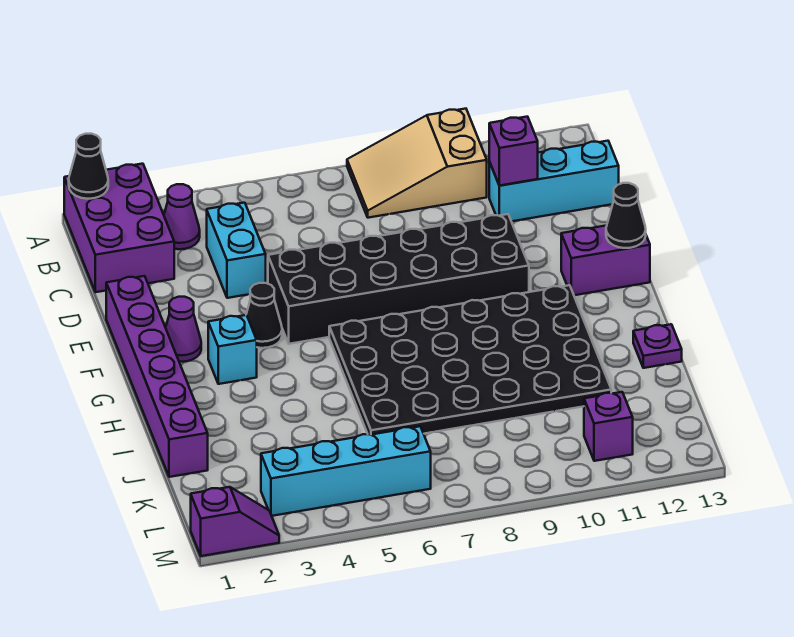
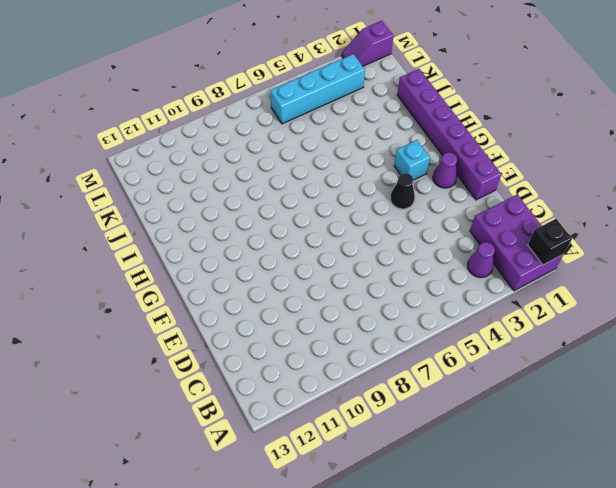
black brick A1 level 2 -> black cone A1 level 2
none -> tan slope A8:B10 level 1 top 10
none -> cyan brick C4:D4 level 1
none -> cyan brick C11:C13 level 1

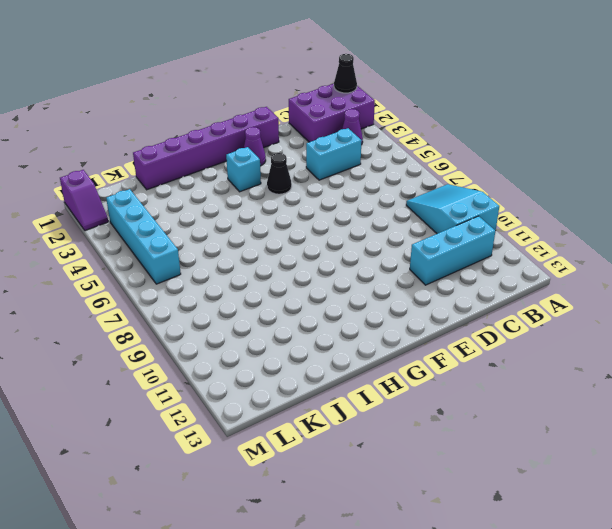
cyan slope A8:B10 level 1 top 10 -> tan slope A8:B10 level 1 top 10
cyan brick B11:D11 level 1 -> cyan brick C11:C13 level 1
none -> black brick E5:F10 level 1
none -> purple brick F12:F13 level 1
none -> black plate G6:J11 level 1

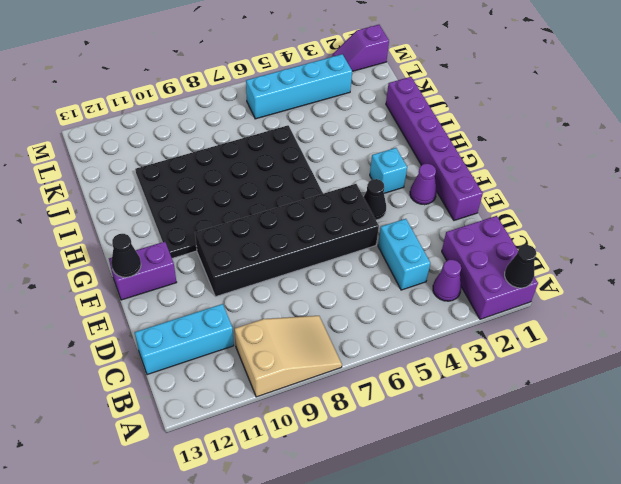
none -> purple plate I13 level 1
none -> purple brick L11 level 1
none -> purple brick C11 level 2

